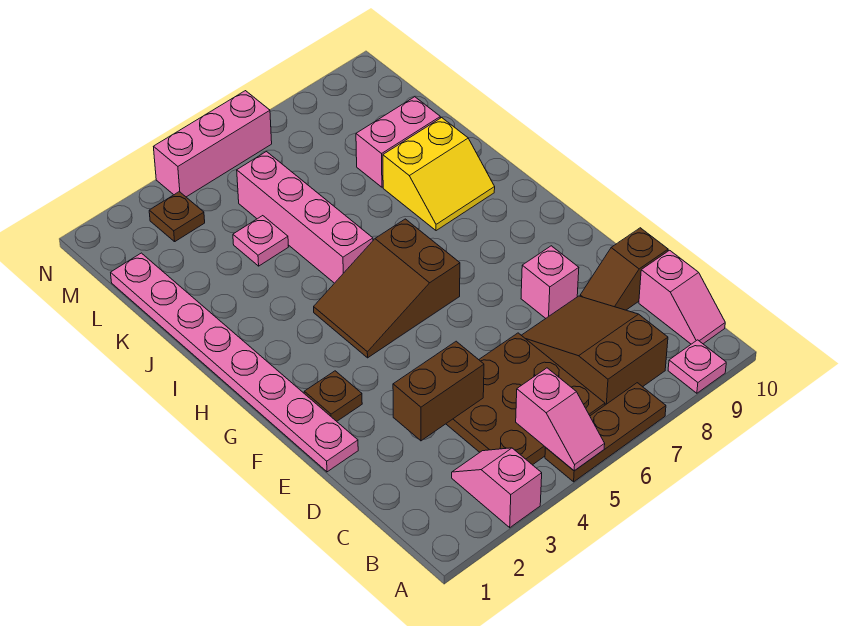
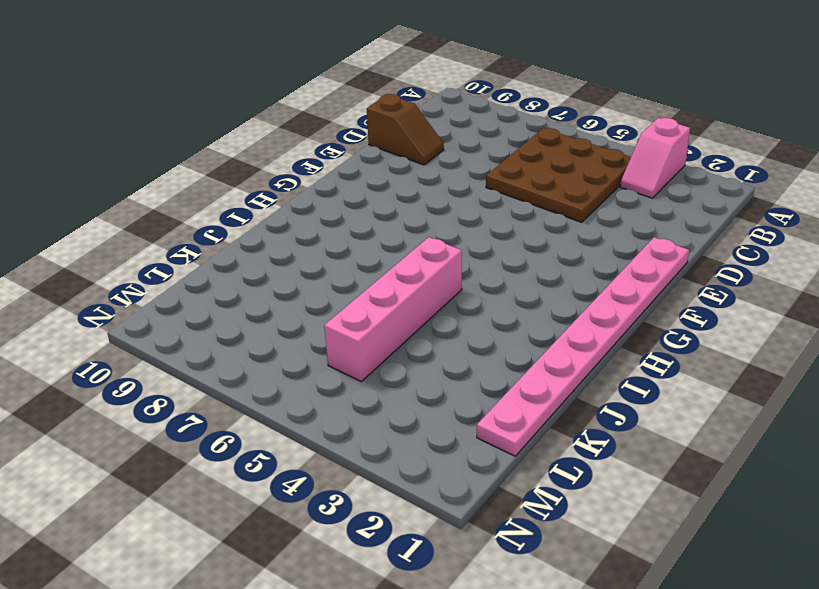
none -> brown plate A5:A7 level 1
none -> pink plate A9 level 1
none -> brown slope B7:D8 level 1 top B

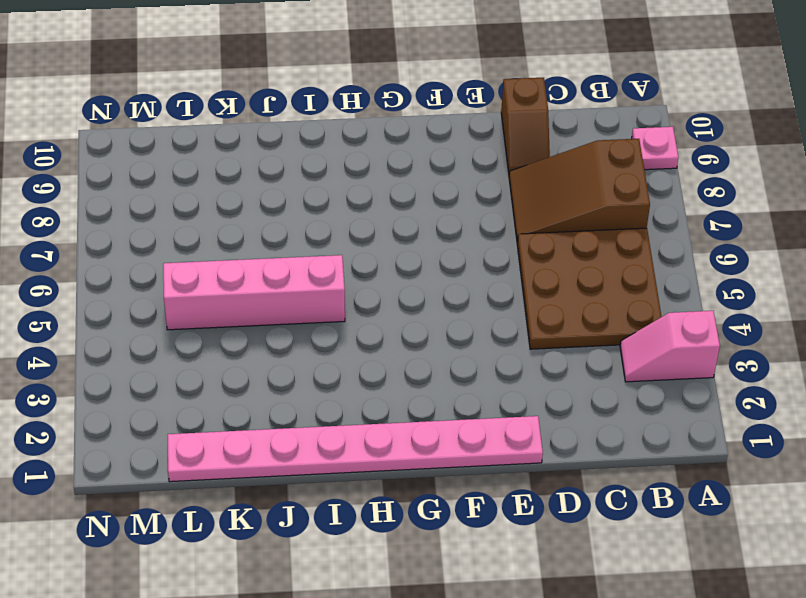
none -> brown plate A5:A7 level 1
none -> pink slope B10:C10 level 1 top C
none -> pink brick E8 level 1

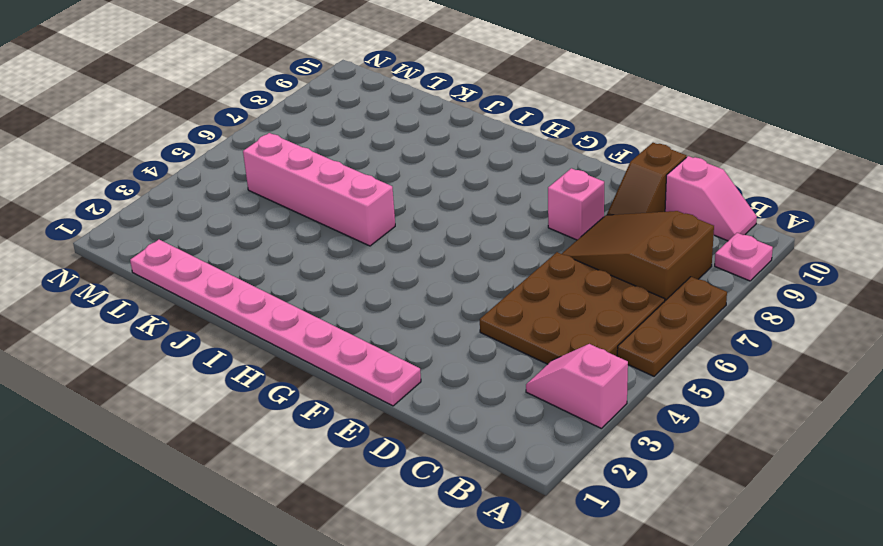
none -> brown plate F2 level 1
none -> brown slope G4:H6 level 1 top 6
none -> yellow slope I8:J9 level 1 top J

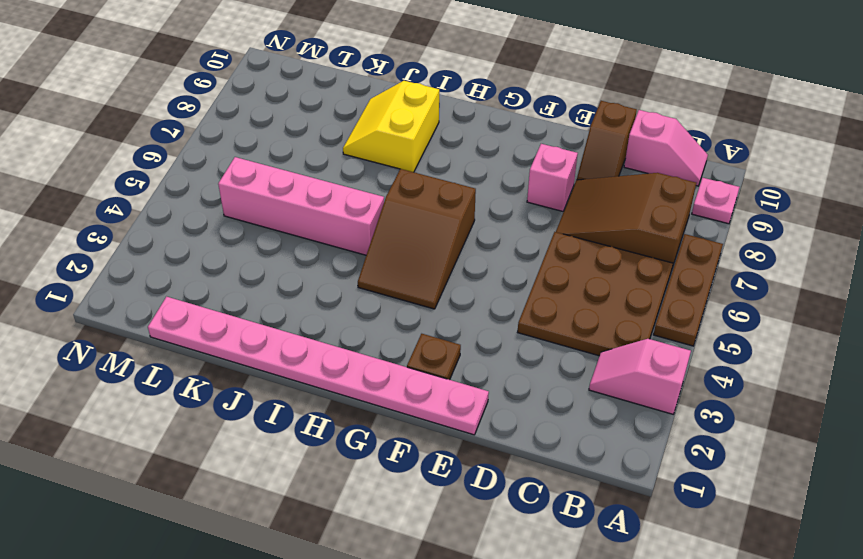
yellow slope I8:J9 level 1 top I -> yellow slope I8:J9 level 1 top J
none -> pink plate K4 level 1
none -> pink brick K8:K9 level 1
none -> brown plate M3 level 1

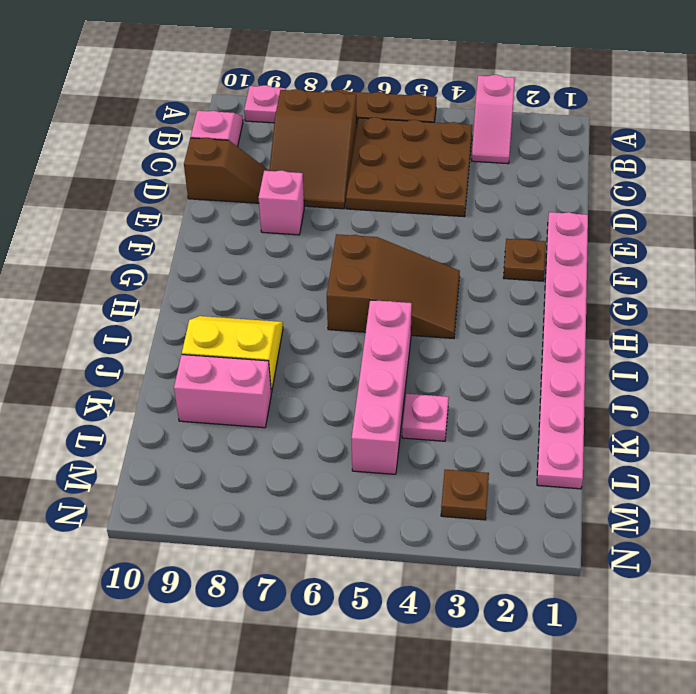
none -> pink brick N4:N6 level 1
none -> pink slope A5:B5 level 2 top B
none -> brown brick D3:D4 level 2

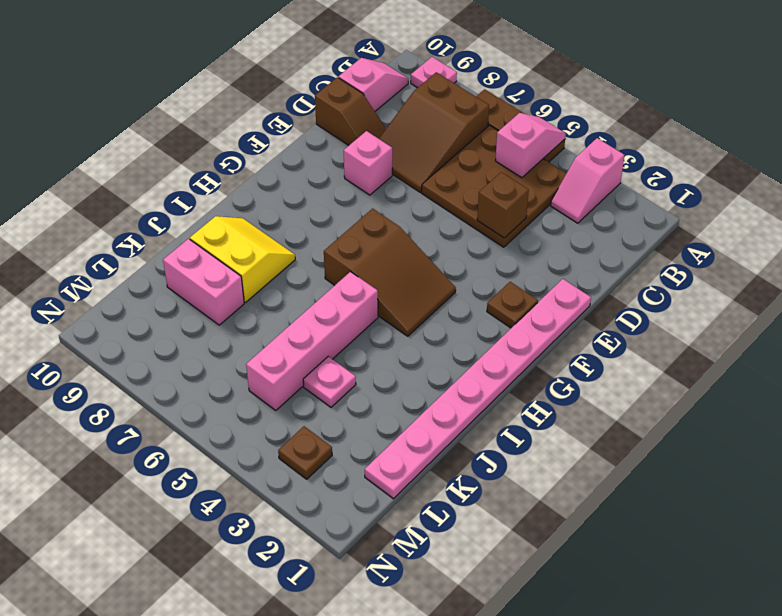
brown brick D4 level 2 -> brown brick D3:D4 level 2
none -> pink brick N4:N6 level 1

